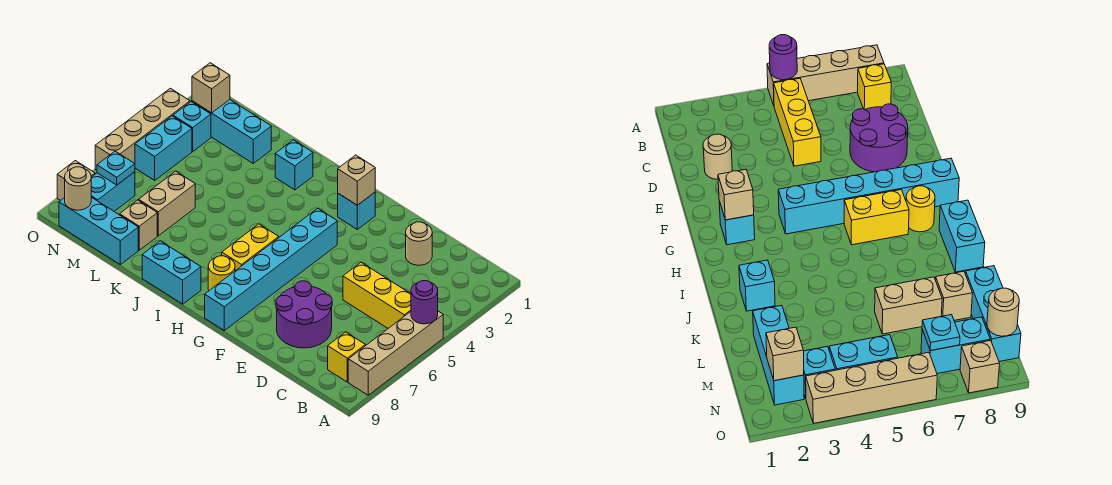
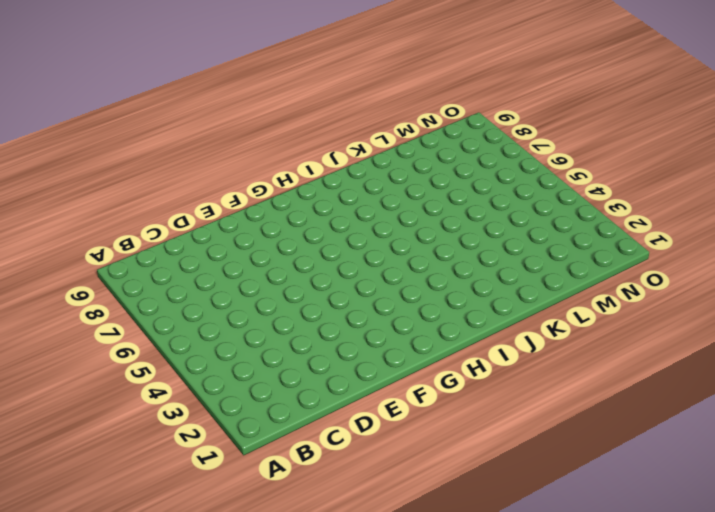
none -> tan brick A5:A8 level 1
none -> yellow brick B5:D5 level 1
none -> yellow brick B8 level 1

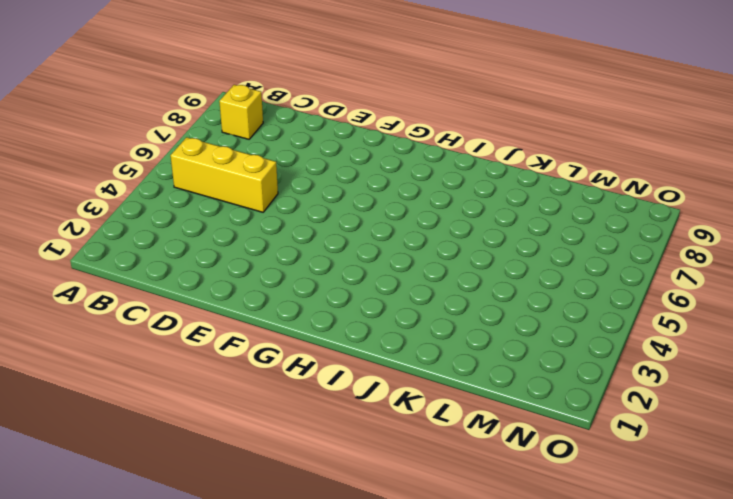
none -> tan brick A5:A8 level 1
none -> tan round brick D2 level 1
none -> purple round brick D7:E8 level 1

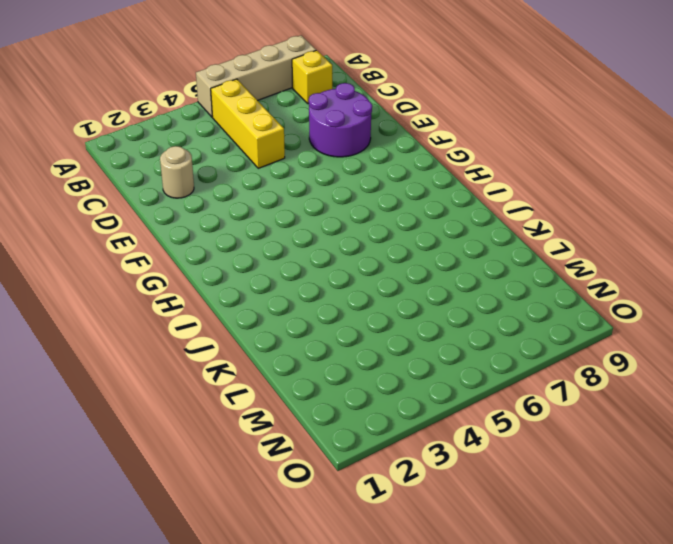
none -> cyan brick G2 level 1
none -> cyan brick G4:G9 level 1
none -> yellow brick H6:H7 level 1

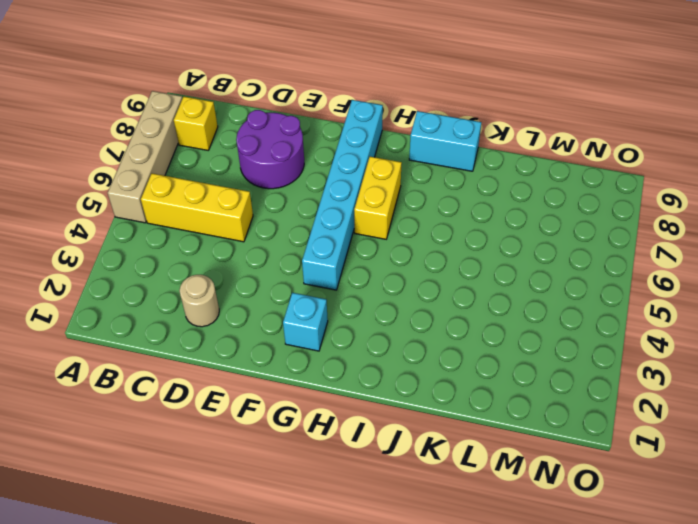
none -> yellow round brick H8 level 1
none -> cyan brick J2 level 1
none -> cyan brick L2:N2 level 1

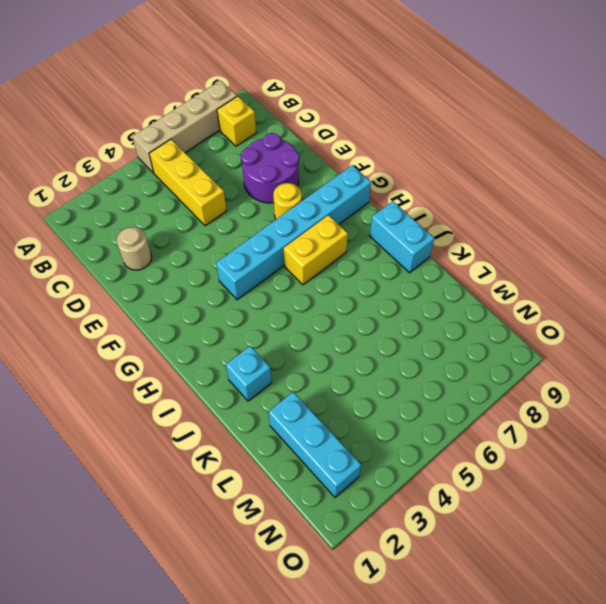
yellow round brick F7 level 1 -> yellow round brick H8 level 1
none -> cyan brick G2 level 1
none -> tan brick L6:L7 level 1
none -> tan brick L8 level 1

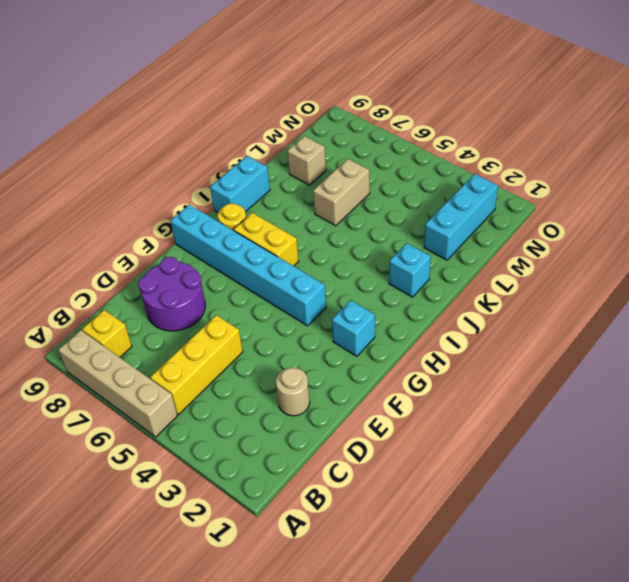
tan brick K6:L6 level 1 -> tan brick L6:L7 level 1
none -> cyan brick L9:N9 level 1
none -> cyan brick N3 level 1
none -> cyan brick N4:N5 level 1

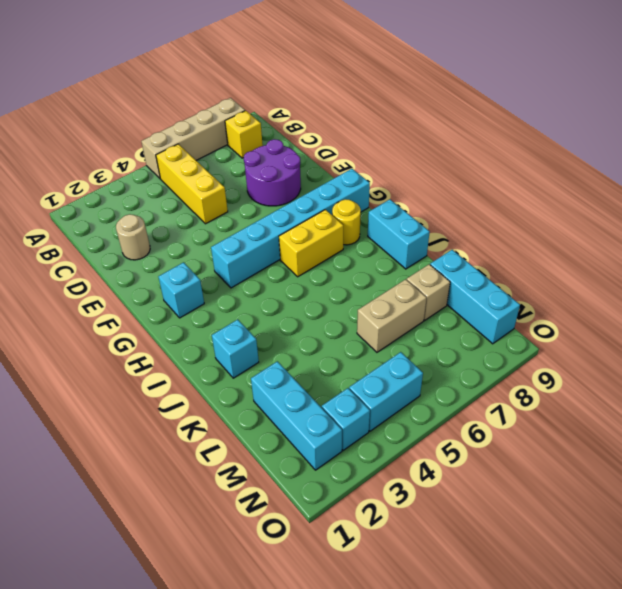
none -> cyan brick N7:N8 level 1
none -> tan brick O3:O6 level 1
none -> tan brick O8 level 1

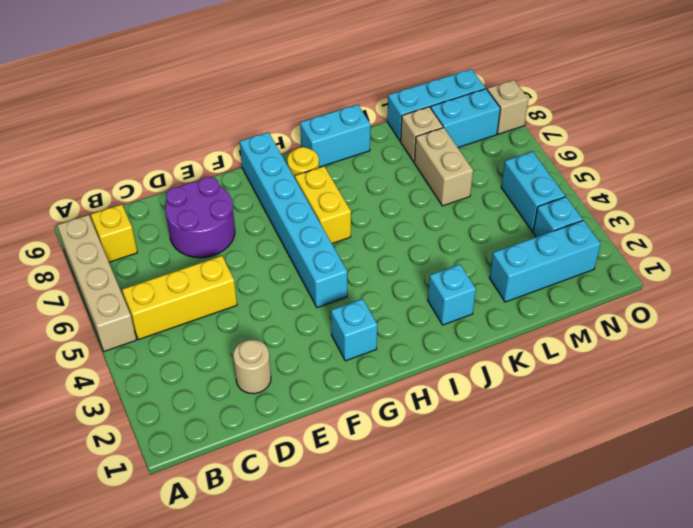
cyan brick M8:N8 level 1 -> cyan brick N7:N8 level 1
none -> tan brick O3:O6 level 1
none -> purple round brick A5 level 2
none -> tan brick G2 level 2

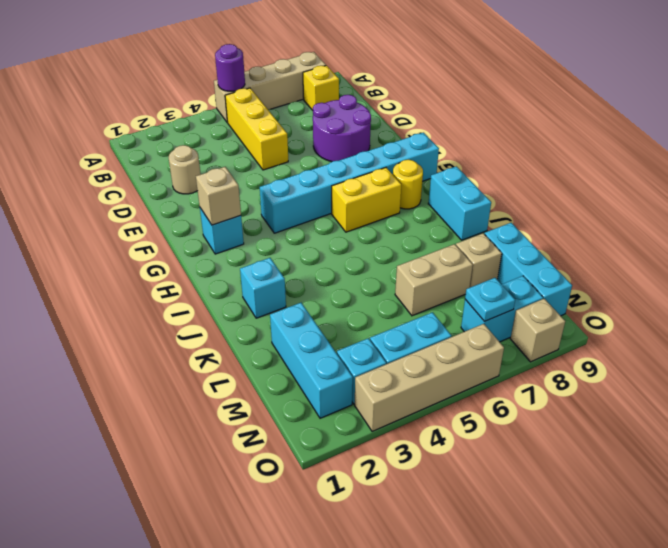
none -> tan brick N2 level 2
none -> tan round brick N9 level 2

